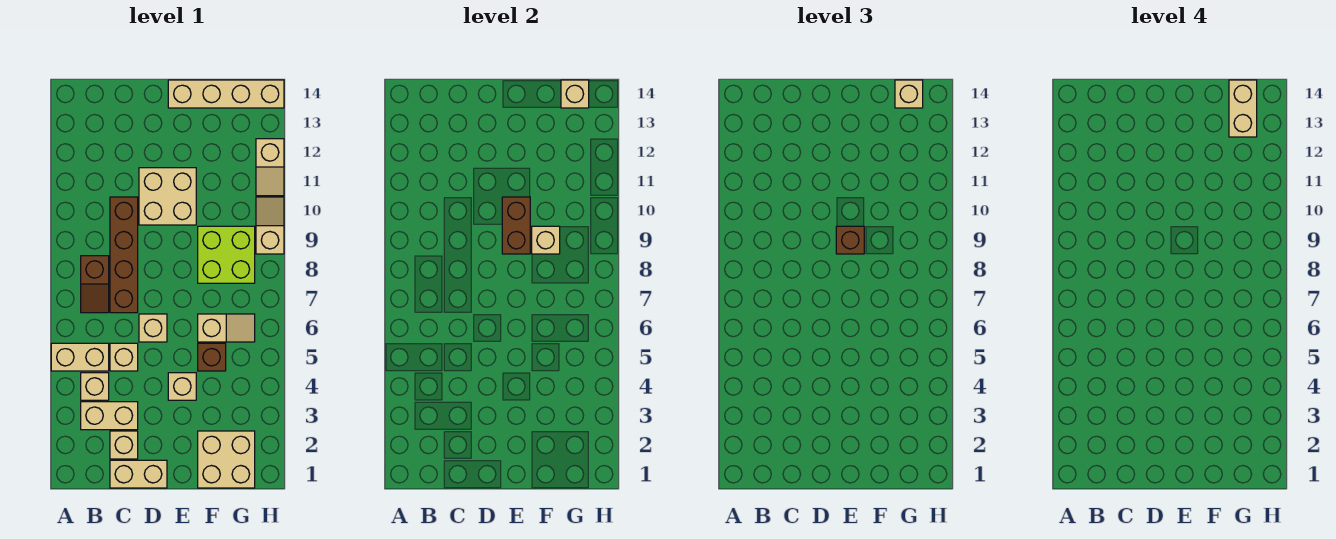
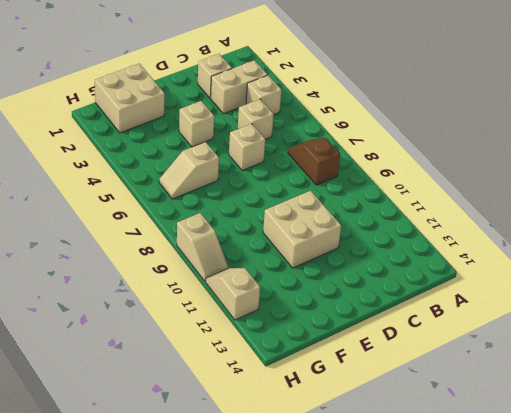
none -> tan brick A5:B5 level 1
none -> tan brick C1:D1 level 1
none -> brown brick C7:C10 level 1

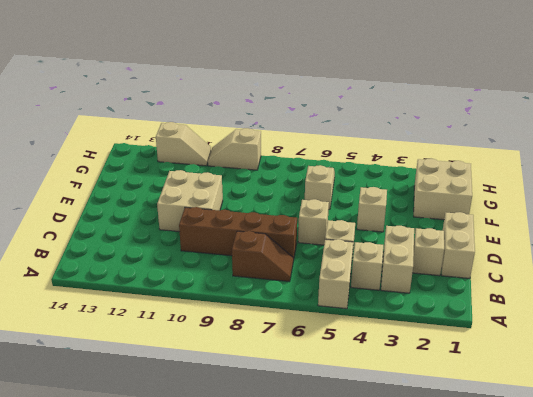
none -> tan brick E14:H14 level 1
none -> brown brick F5 level 1
none -> lime brick F8:G9 level 1

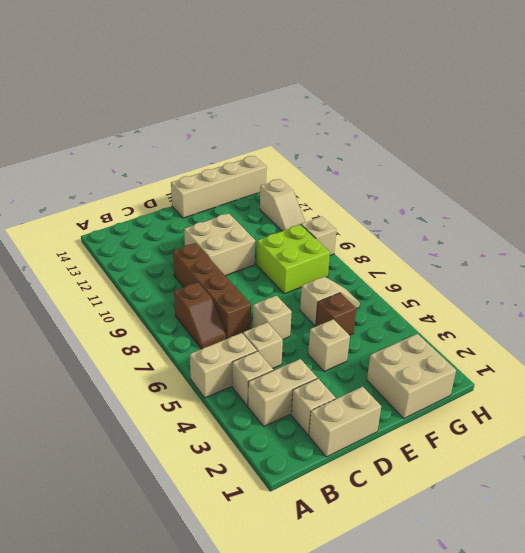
none -> brown brick E9:E10 level 2
none -> tan brick F9 level 2
none -> tan brick G14 level 2

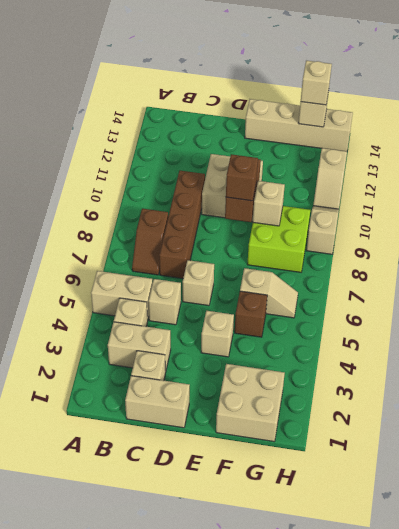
none -> tan brick G13:G14 level 4

